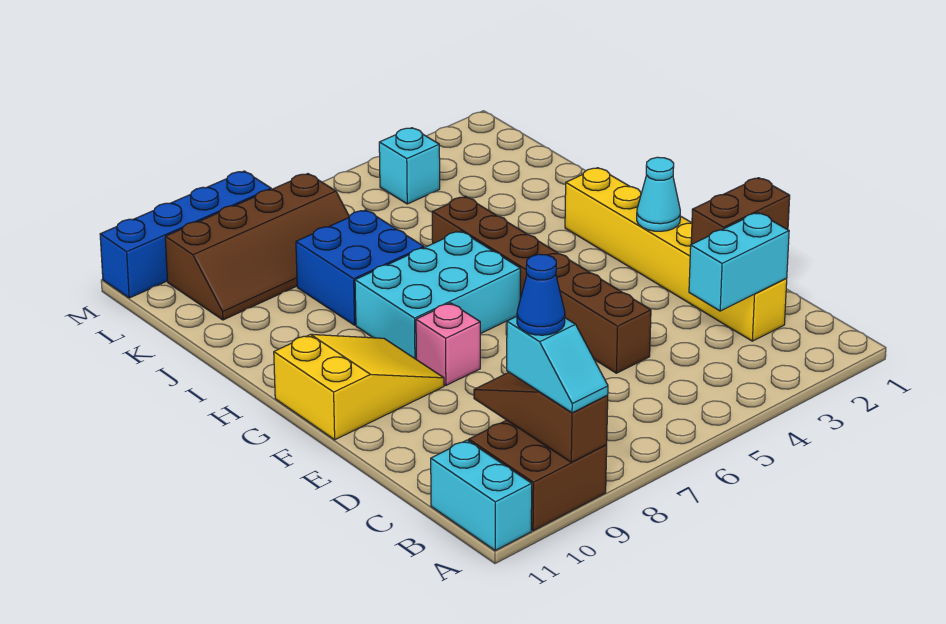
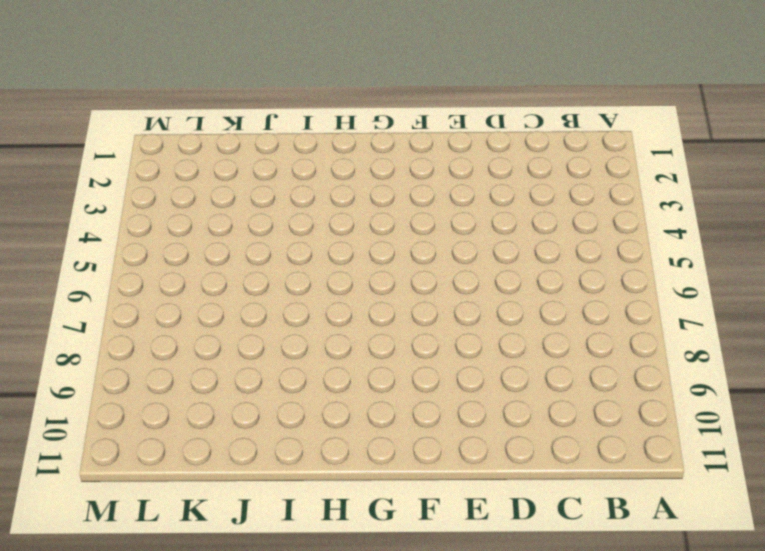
none -> brown brick A9:B10 level 1
none -> cyan brick A11:B11 level 1
none -> yellow brick C2:H2 level 1

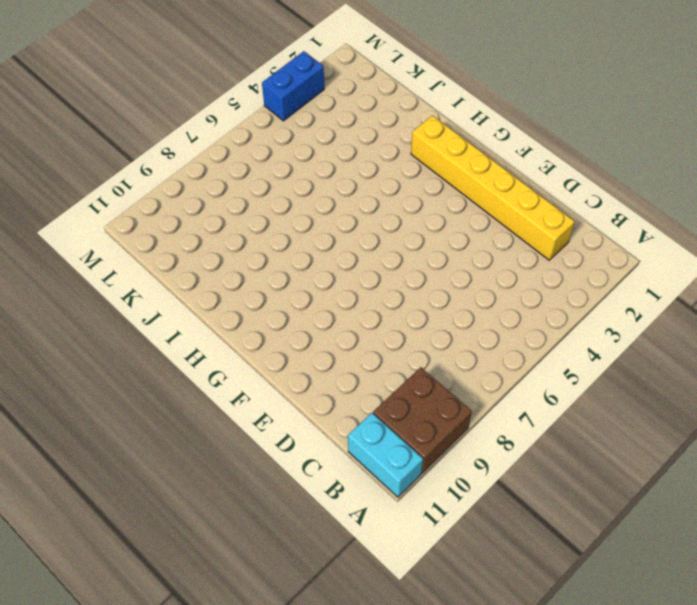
blue brick M3:M4 level 1 -> none
none -> brown brick D5:I5 level 1
none -> pink brick F8 level 1
none -> yellow slope F9:G11 level 1 top 11

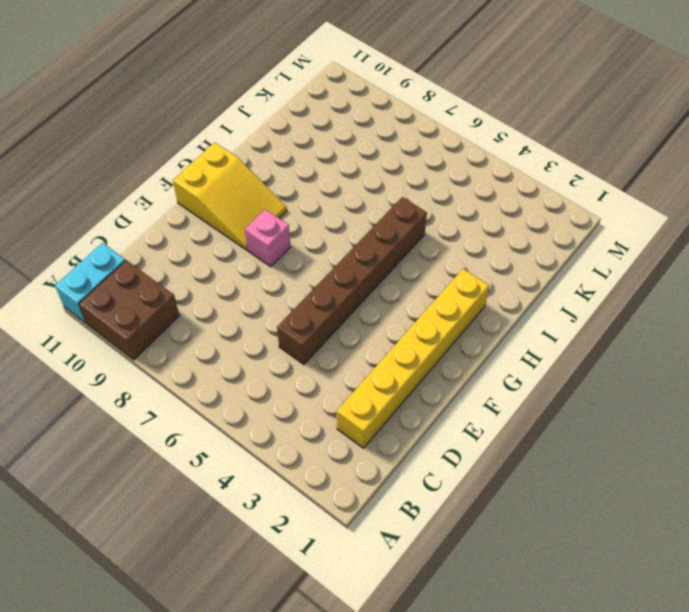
none -> cyan brick G6:H8 level 1
none -> blue brick I7:J8 level 1
none -> brown slope K7:L10 level 1 top L

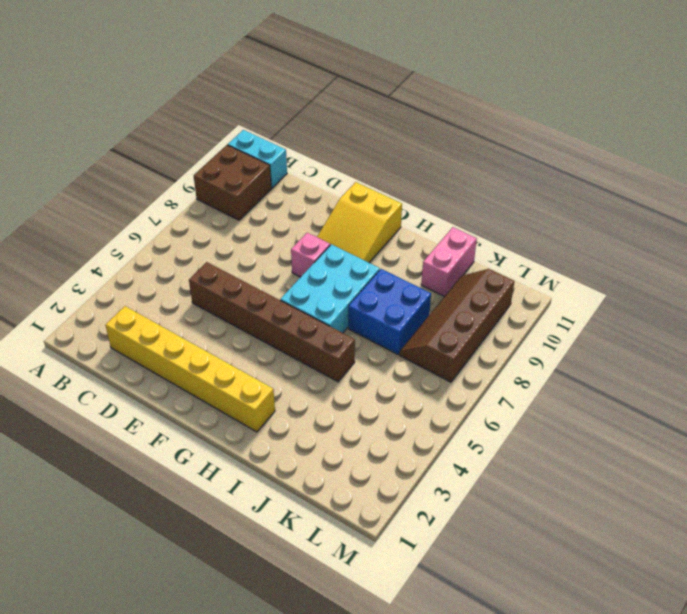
pink brick J10:J11 level 1 -> none
none -> cyan brick L4 level 1
none -> blue brick M8:M11 level 1
none -> brown slope A9:C9 level 2 top A

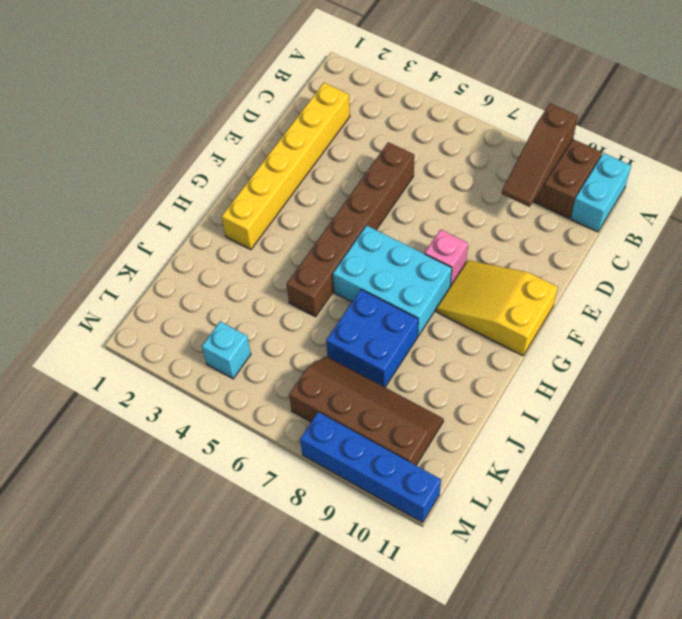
none -> cyan brick C2:C3 level 2
none -> brown brick D1:D2 level 2
none -> cyan cone F2 level 2

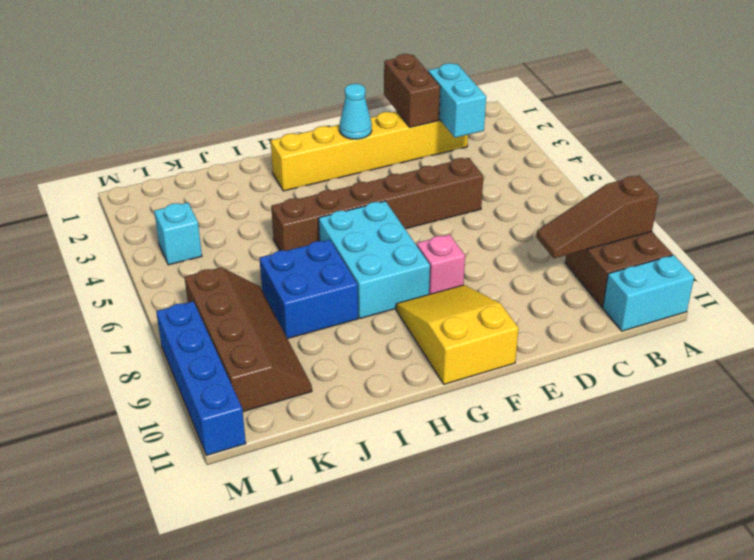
none -> cyan slope A9:B9 level 3 top B
none -> blue cone B9 level 4

